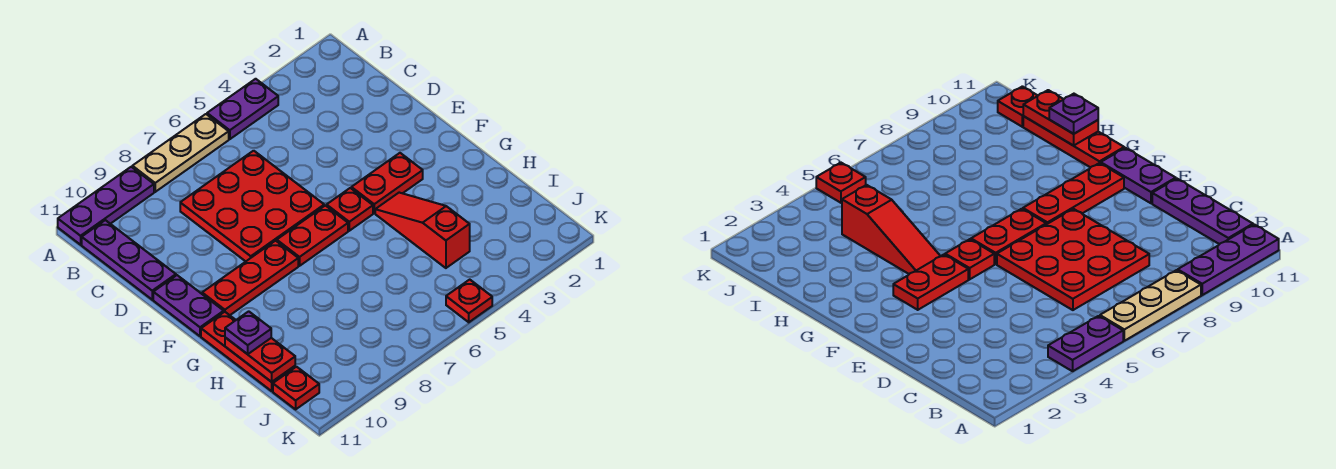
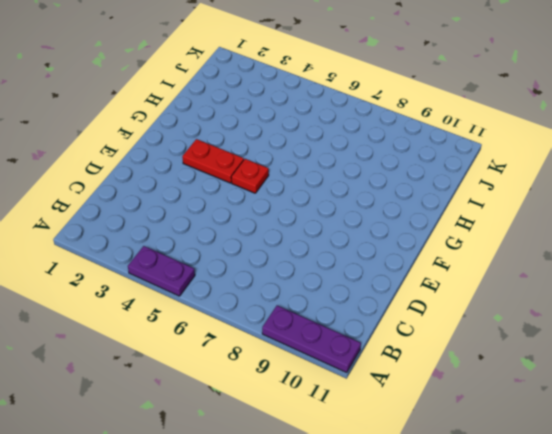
none -> tan plate A6:A8 level 1
none -> purple plate B11:D11 level 1
none -> red plate C6:E8 level 1

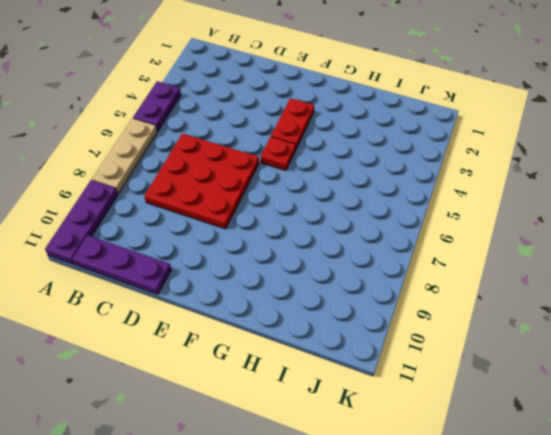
none -> purple plate E11:F11 level 1
none -> red plate F6:F7 level 1
none -> red plate F8:F10 level 1

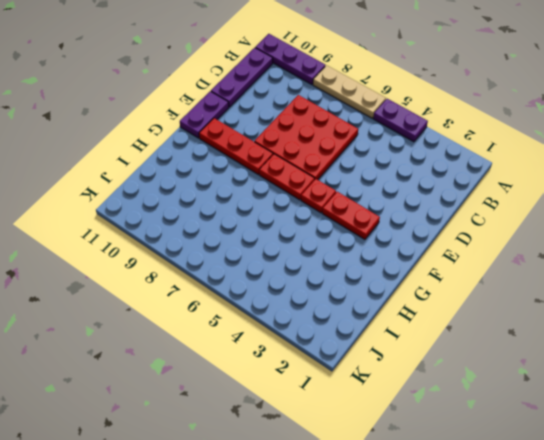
none -> red slope G4:I4 level 1 top I
none -> red plate G11:I11 level 1
none -> red plate J11 level 1

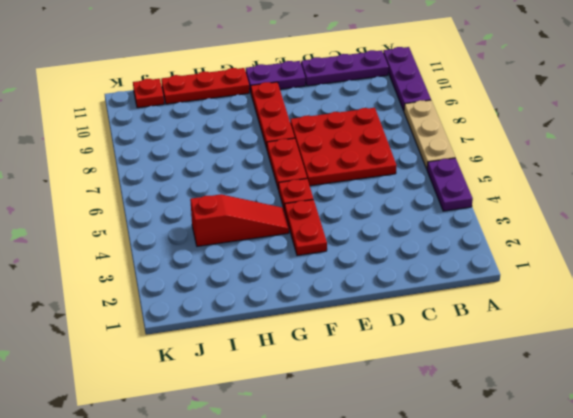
none -> red plate K5 level 1
none -> red plate H11:I11 level 2
none -> purple plate H11 level 3

